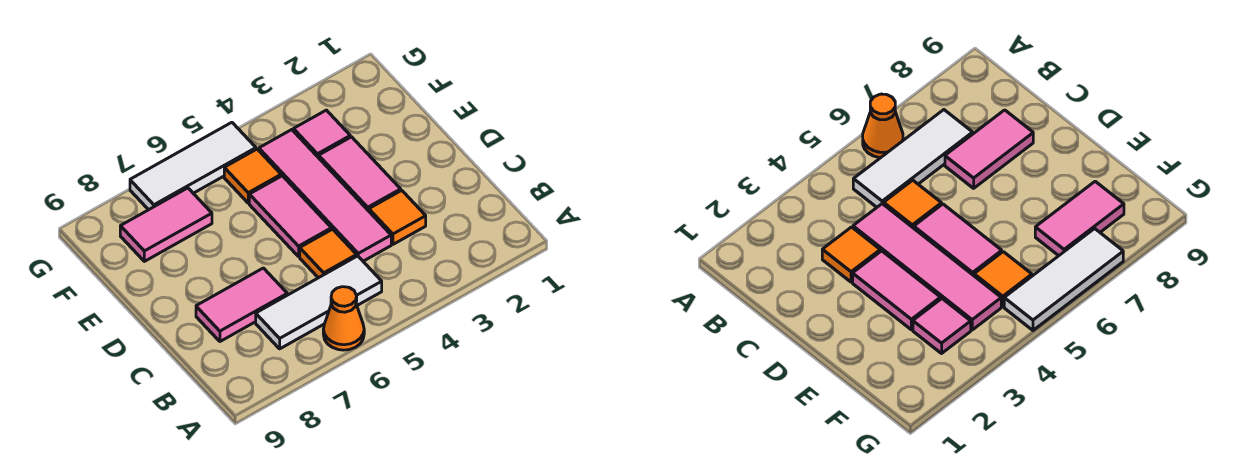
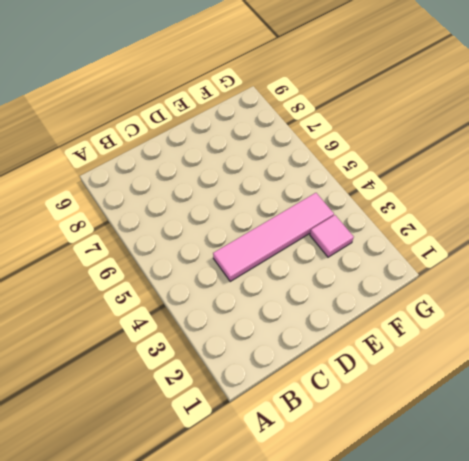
none -> orange cone A6 level 1
none -> white tile B5:B7 level 1
none -> orange tile C3 level 1

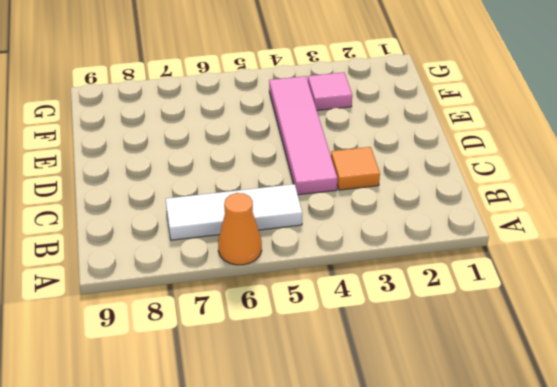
none -> orange tile C5 level 1
none -> pink tile C7:C8 level 1
none -> pink tile D3:E3 level 1

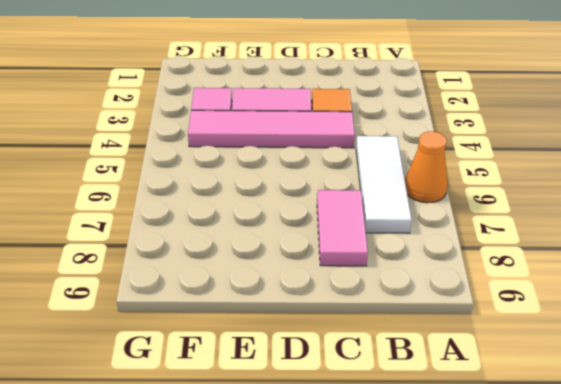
none -> orange tile C5 level 1
none -> pink tile D5:E5 level 1
none -> orange tile F5 level 1

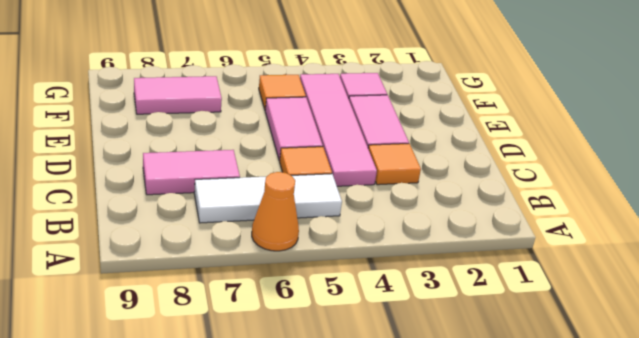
none -> white tile G5:G7 level 1

